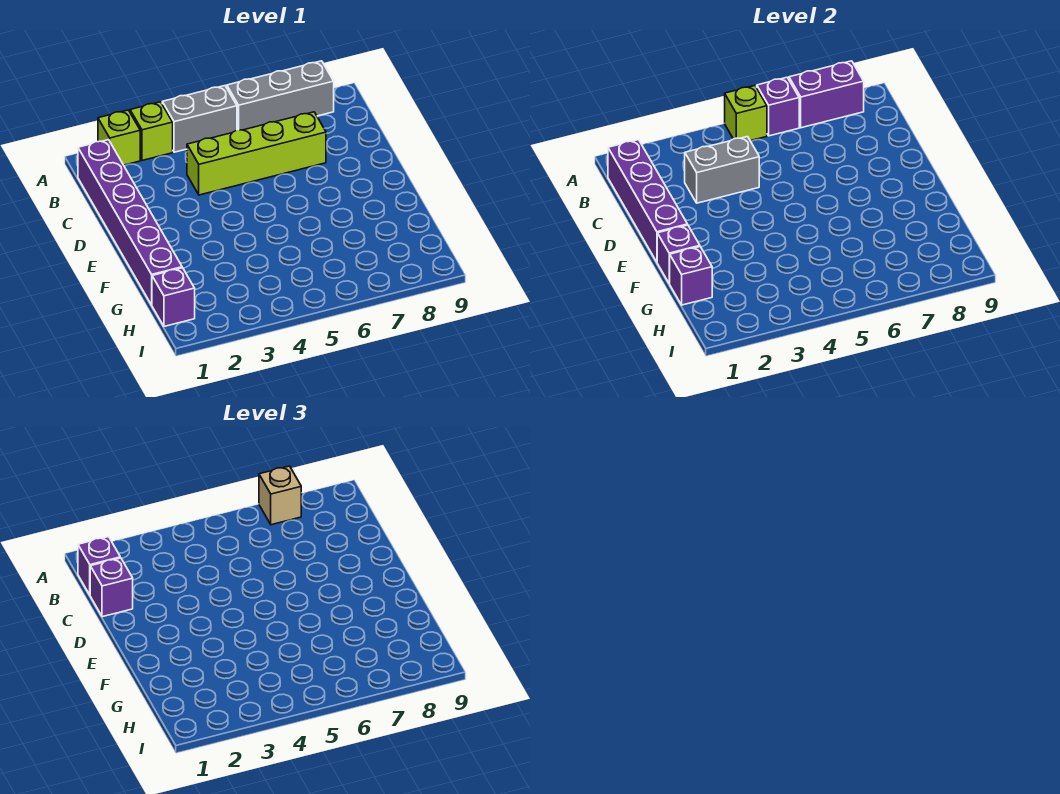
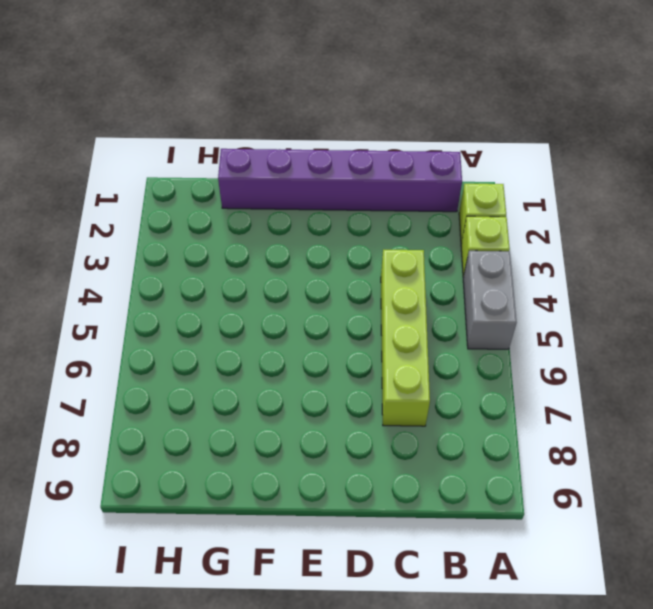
none -> grey brick A6:A8 level 1
none -> purple brick H1 level 1
none -> lime brick A5 level 2

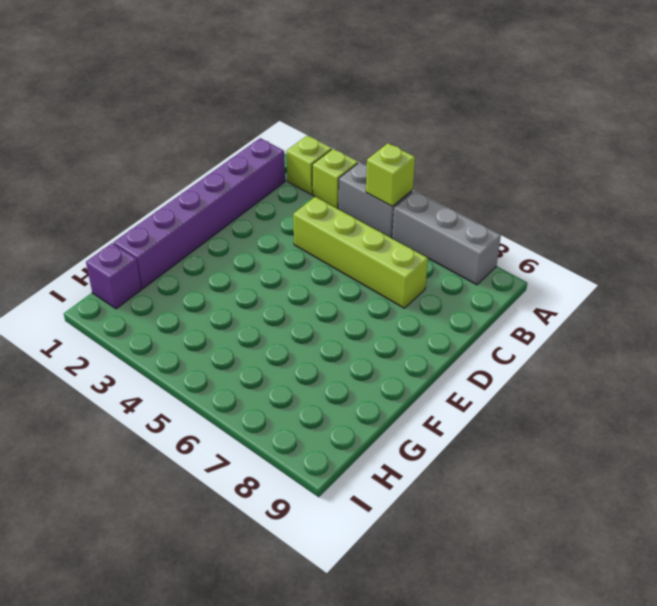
none -> purple brick A6 level 2
none -> purple brick A7:A8 level 2
none -> purple brick B1:E1 level 2

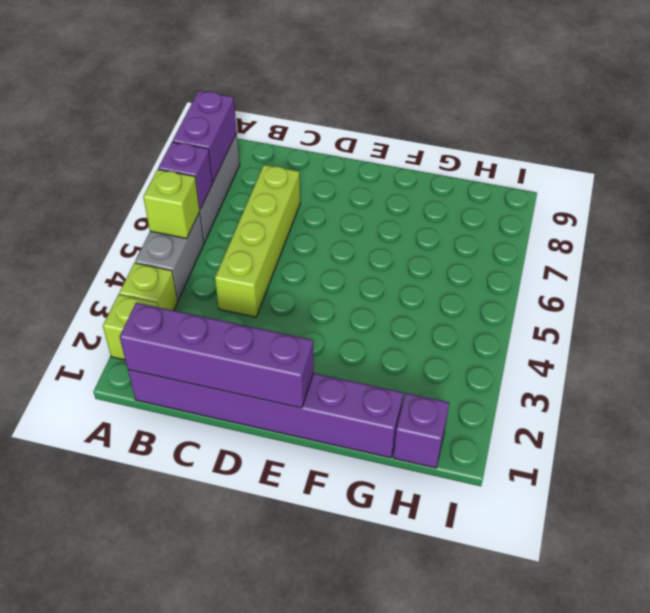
none -> grey brick C3:C4 level 2
none -> purple brick F1 level 2
none -> purple brick G1 level 2

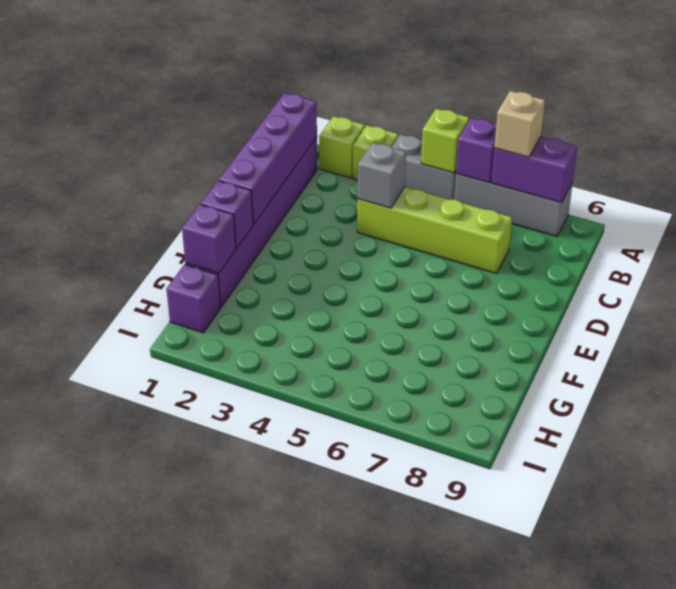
grey brick C4 level 2 -> grey brick C3:C4 level 2
none -> purple brick B1 level 3
none -> purple brick C1 level 3

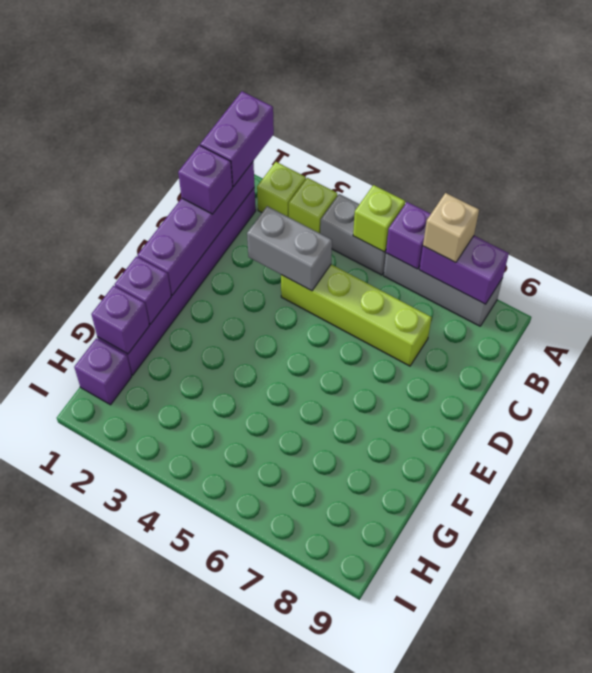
purple brick A1:B1 level 3 -> purple brick B1 level 3

